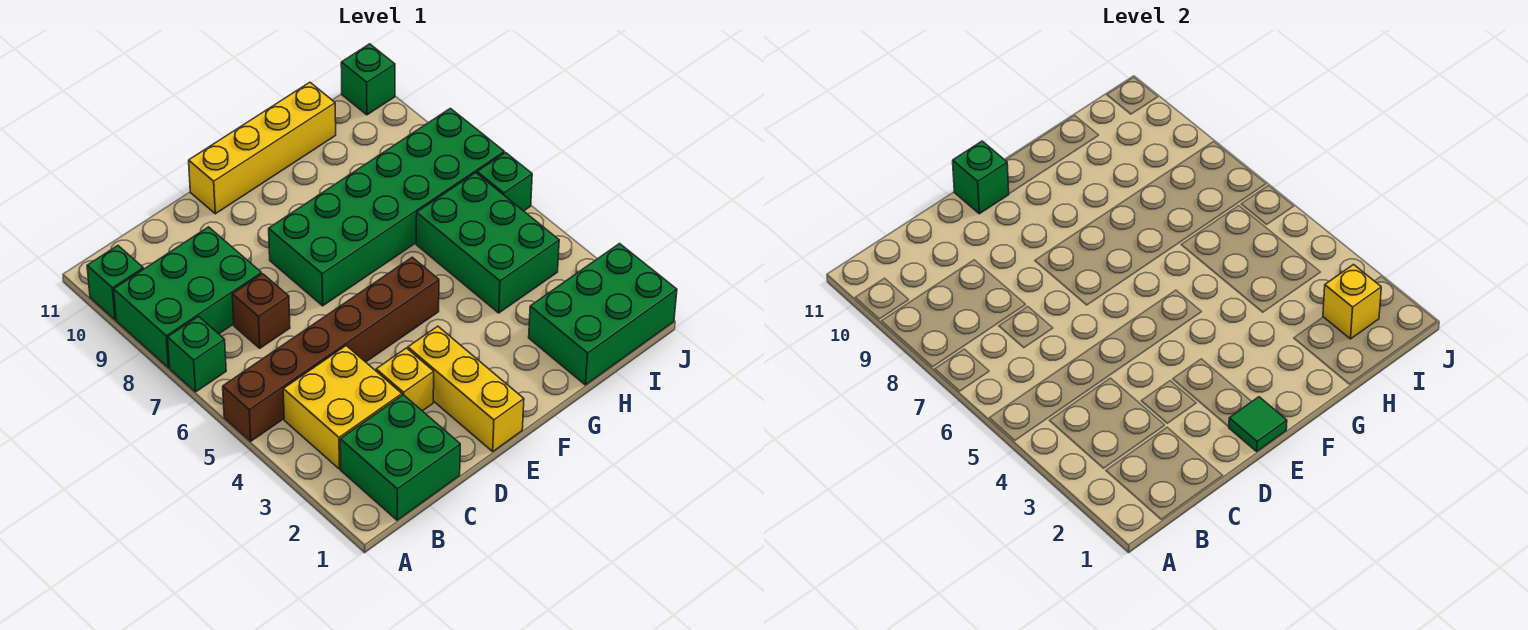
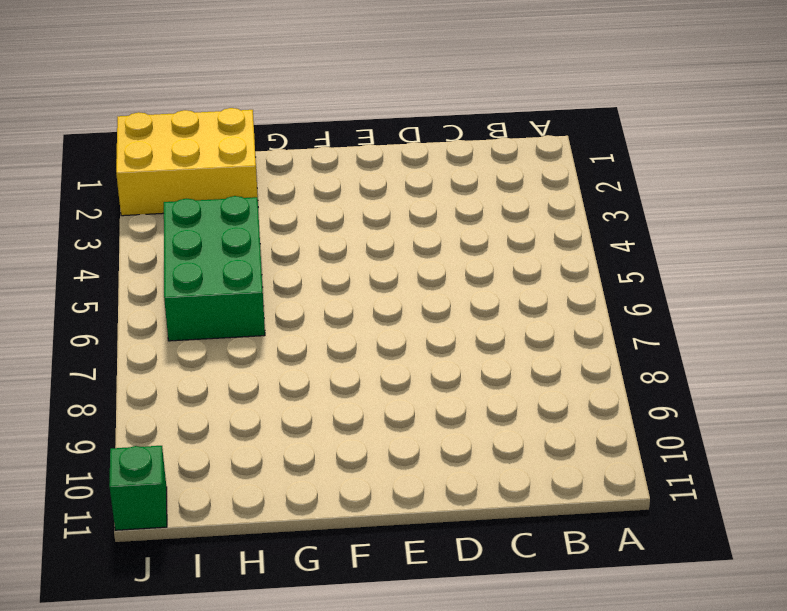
yellow brick H1:J2 level 1 -> green brick H1:J2 level 1
none -> brown brick A5:F5 level 1
none -> green brick A7 level 1
none -> green brick A8:C9 level 1

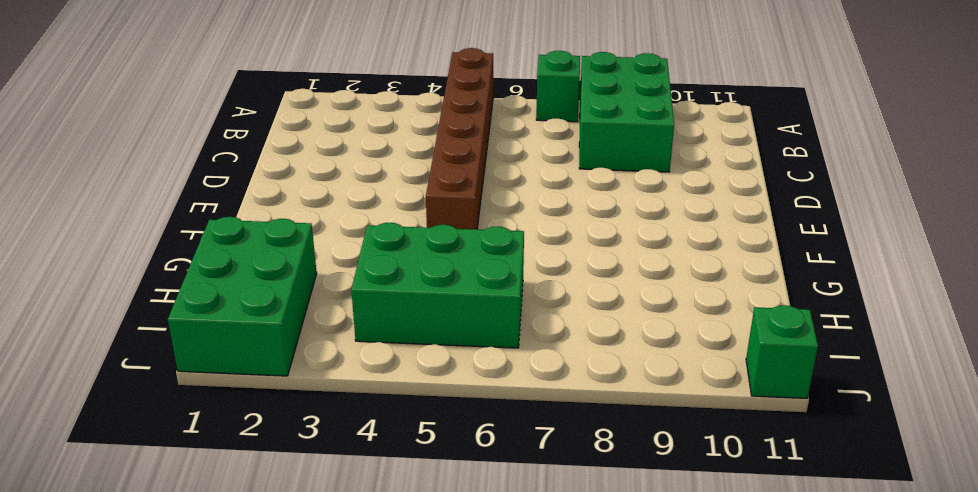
none -> green brick A10 level 1
none -> green brick B1:C2 level 1
none -> yellow brick B3:C4 level 1

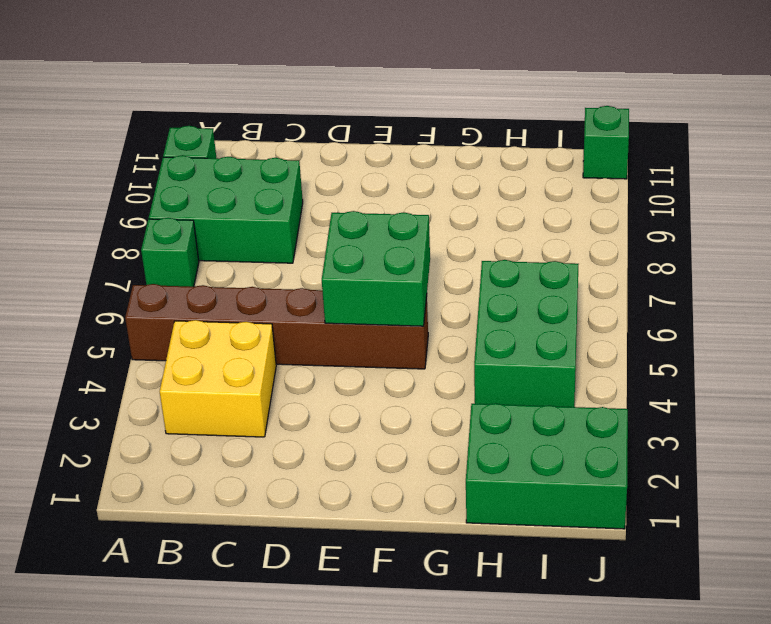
green brick E5:F6 level 2 -> green brick B1:C2 level 1
none -> brown brick C7 level 1
none -> yellow brick D3 level 1
none -> yellow brick E1:E3 level 1

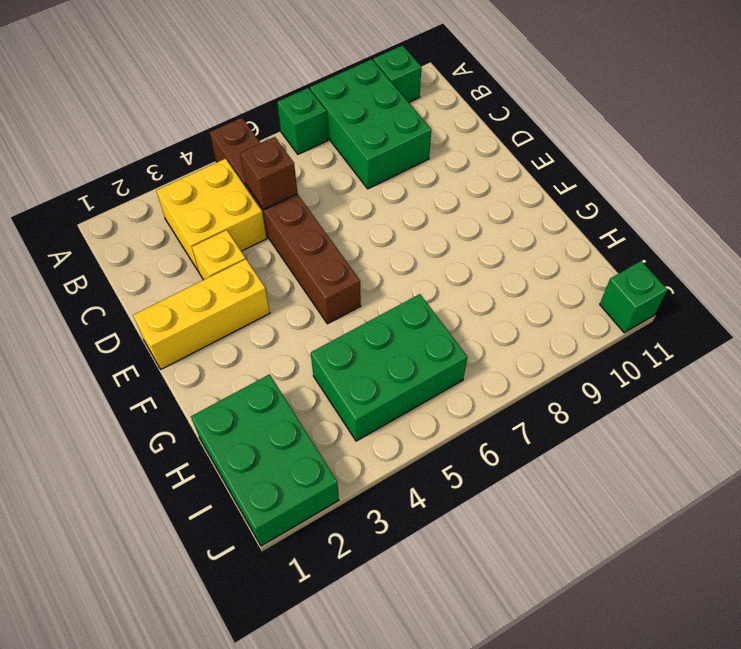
brown brick C5 level 2 -> brown brick C7 level 1
none -> green brick B1:C2 level 1
none -> green brick E7:J8 level 1
none -> yellow brick E11:H11 level 1

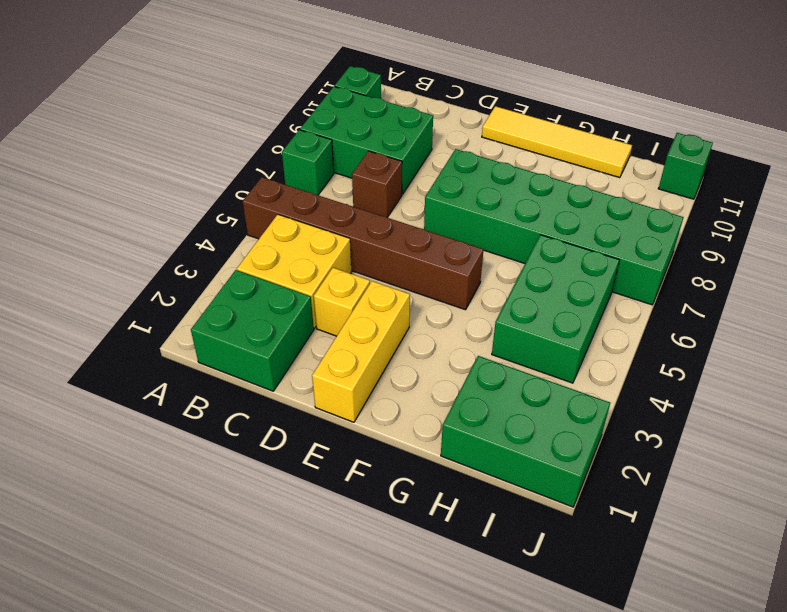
yellow tile E11:H11 level 1 -> yellow brick E11:H11 level 1
none -> green brick J6 level 1
none -> green tile E1 level 2
none -> green brick E11 level 2

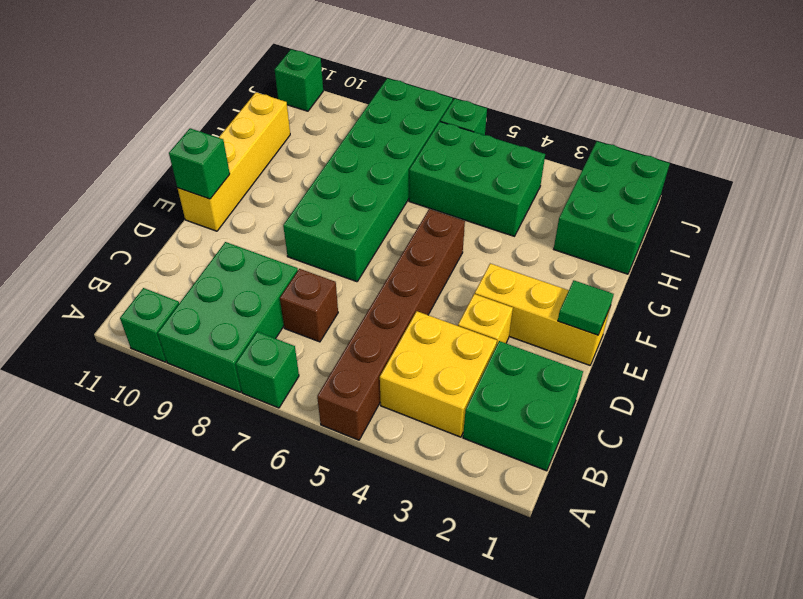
none -> yellow brick I2 level 2

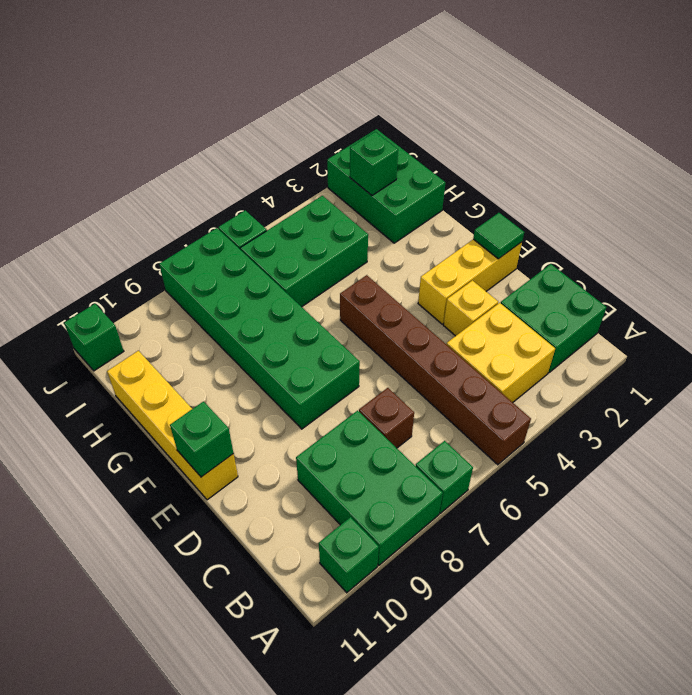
green brick I2 level 2 -> yellow brick I2 level 2

